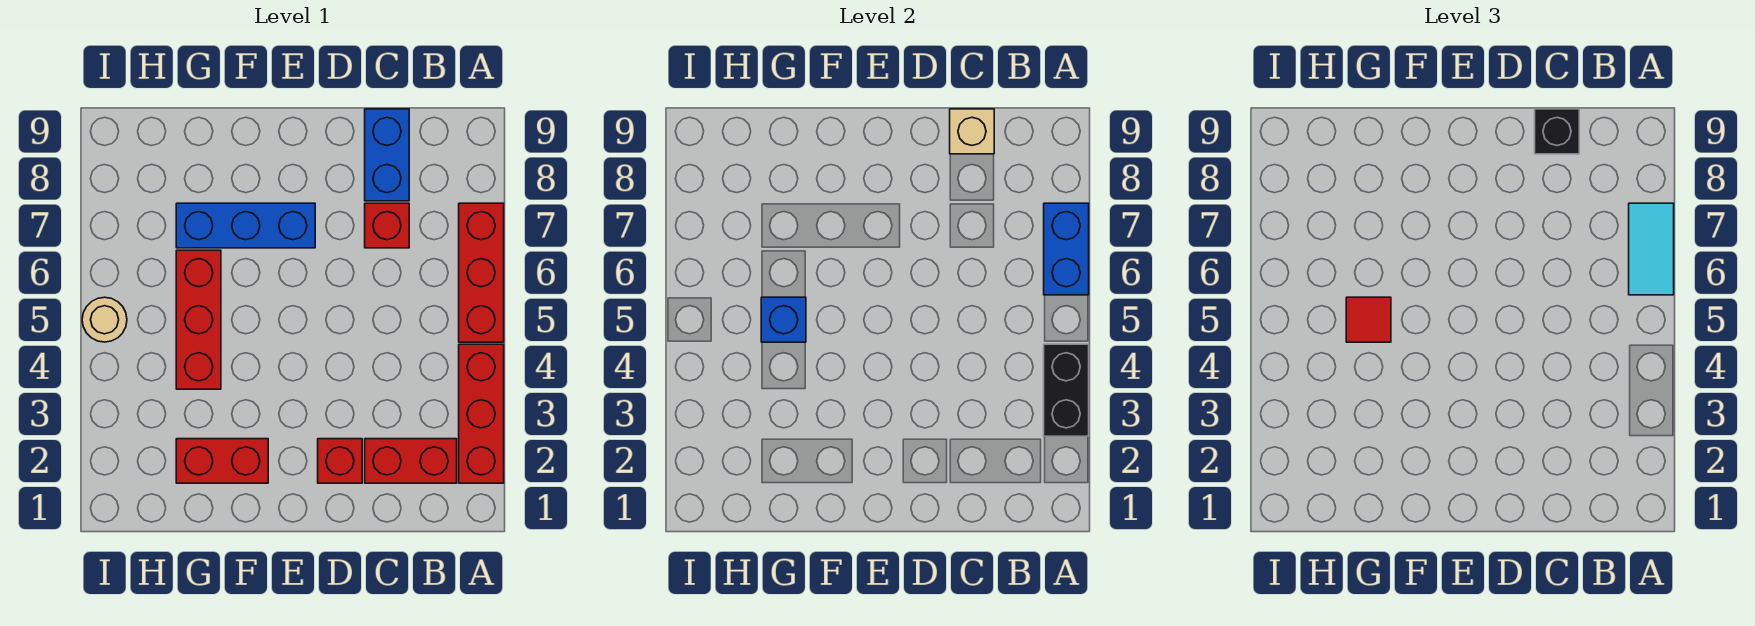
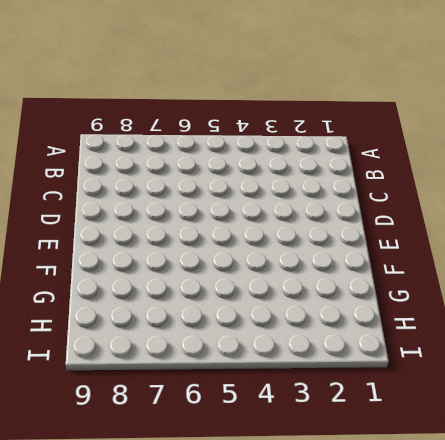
none -> red brick A2:A4 level 1
none -> red brick A5:A7 level 1
none -> red brick B2:C2 level 1

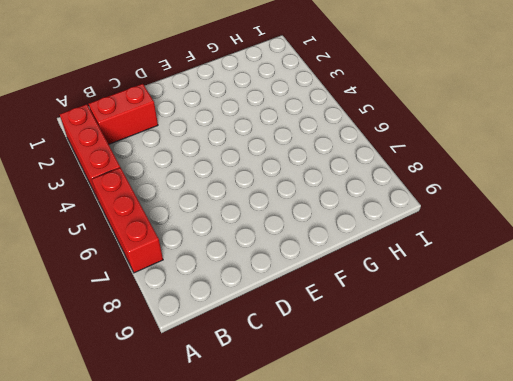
none -> red brick C7 level 1
none -> blue brick C8:C9 level 1
none -> red brick D2 level 1

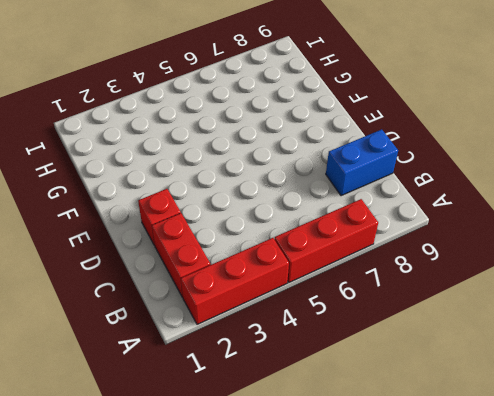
none -> red brick C7 level 1
none -> blue brick E7:G7 level 1
none -> red brick F2:G2 level 1

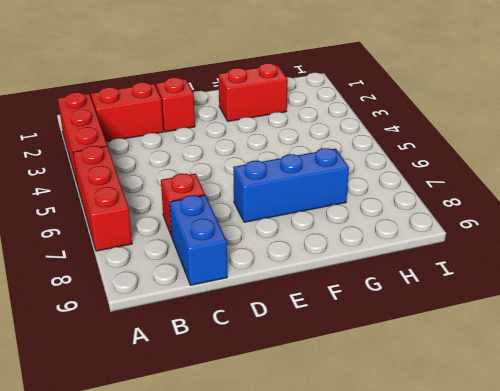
none -> red brick G4:G6 level 1
none -> tan round brick I5 level 1
none -> black brick A3:A4 level 2

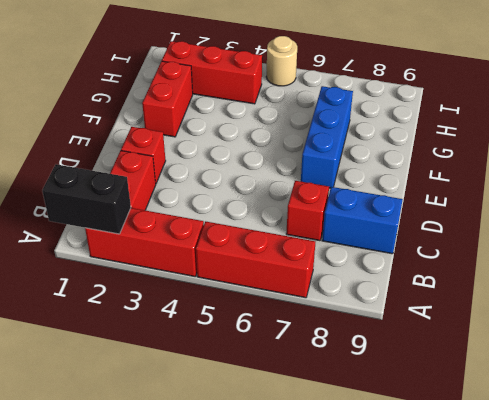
black brick A1:A2 level 2 -> black brick A3:A4 level 2
red brick H2:H4 level 1 -> red brick G4:G6 level 1
none -> blue brick A6:A7 level 2
none -> tan brick C9 level 2
none -> blue brick G5 level 2

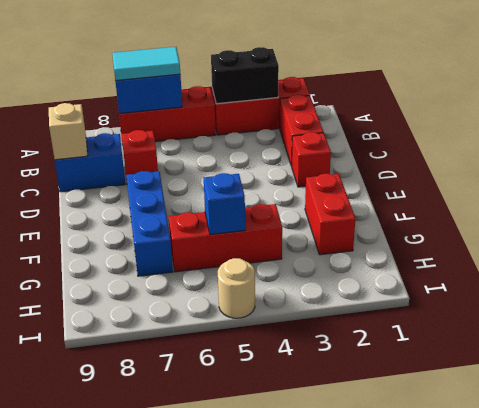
none -> black brick C9 level 3
none -> red tile G5 level 3

